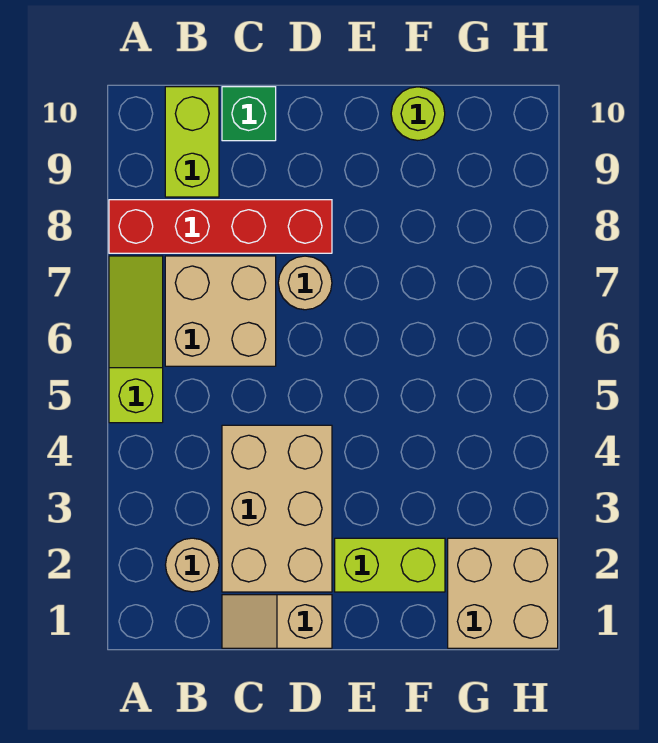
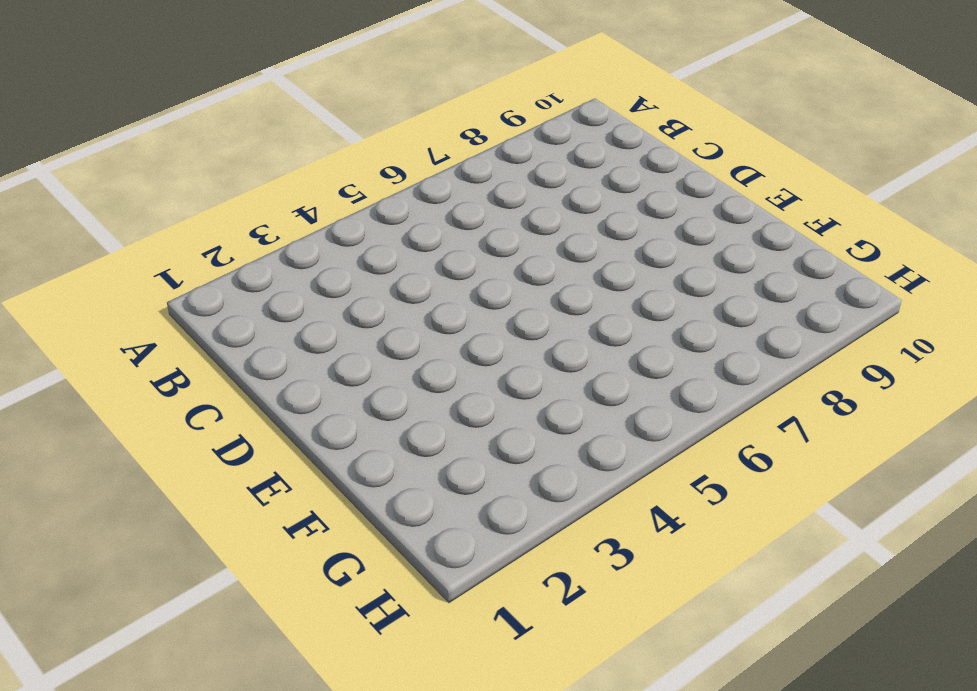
none -> lime slope A5:A7 level 1 top 5
none -> red brick A8:D8 level 1
none -> tan round brick B2 level 1

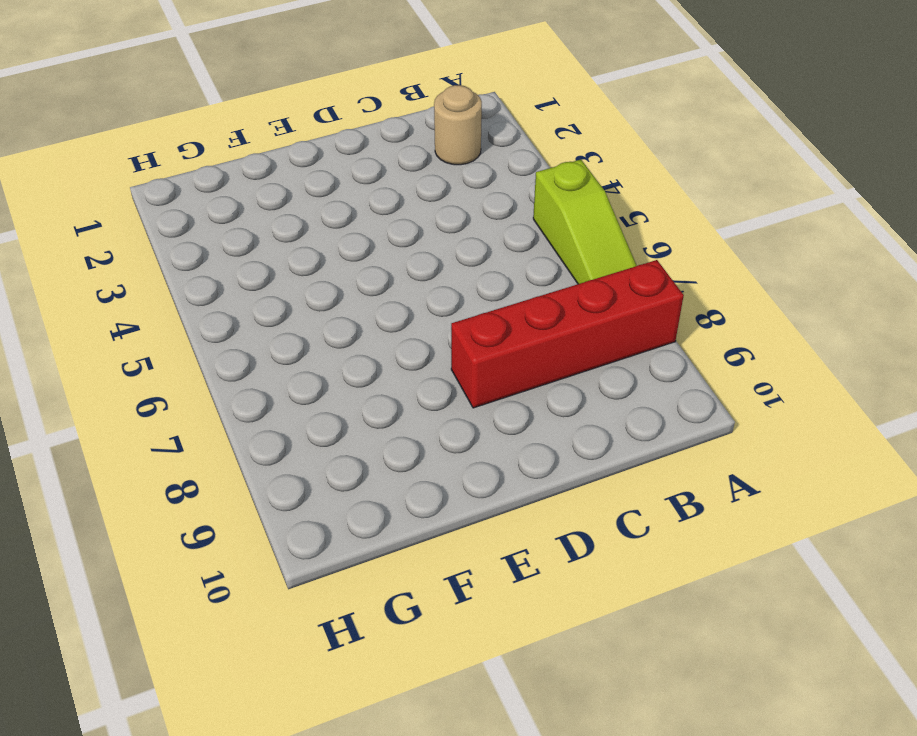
none -> tan brick B6:C7 level 1
none -> lime brick B9:B10 level 1
none -> tan slope C1:D1 level 1 top D

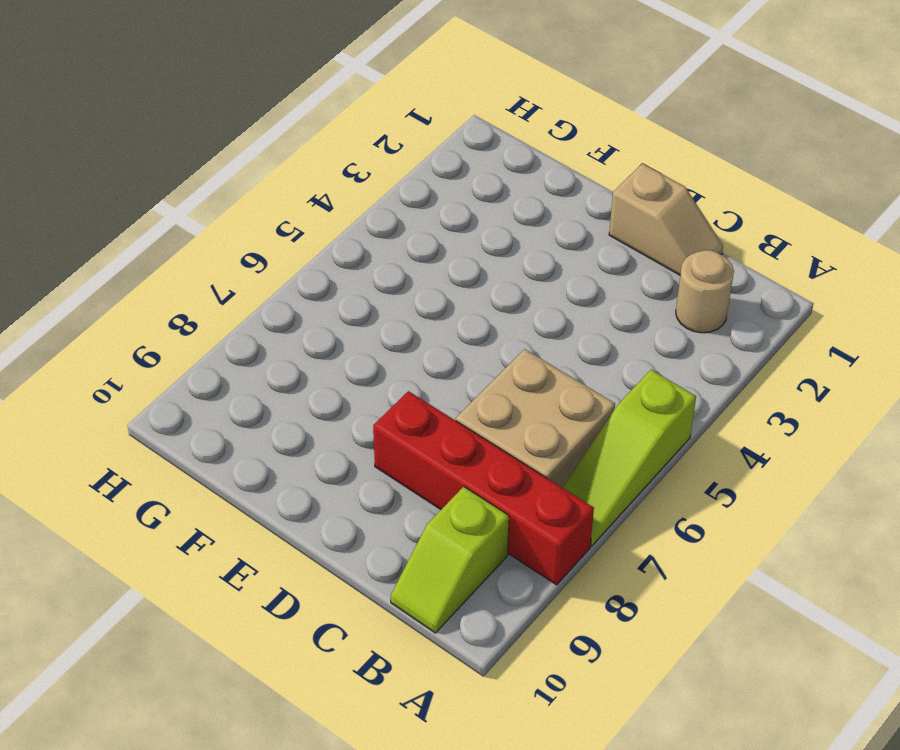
lime slope B9:B10 level 1 top 9 -> lime brick B9:B10 level 1
none -> tan brick C2:D4 level 1
none -> green brick C10 level 1
none -> tan round brick D7 level 1

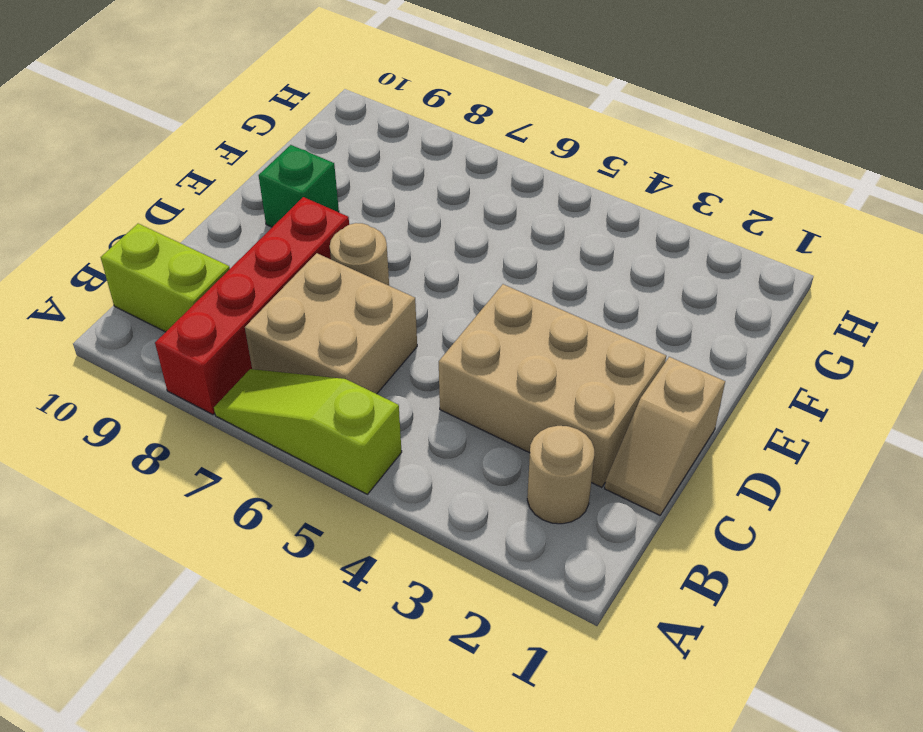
green brick E9 level 1 -> green brick C10 level 1
none -> lime brick E2:F2 level 1
none -> lime round brick F10 level 1
none -> tan brick G1:H2 level 1

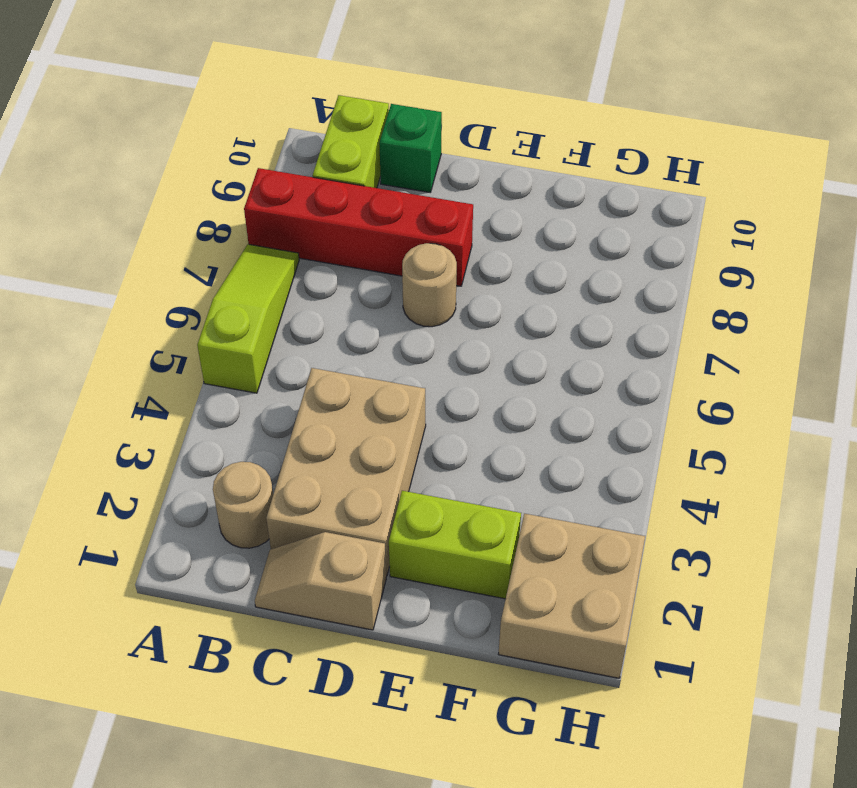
none -> tan brick B6:C7 level 1
none -> lime round brick F10 level 1

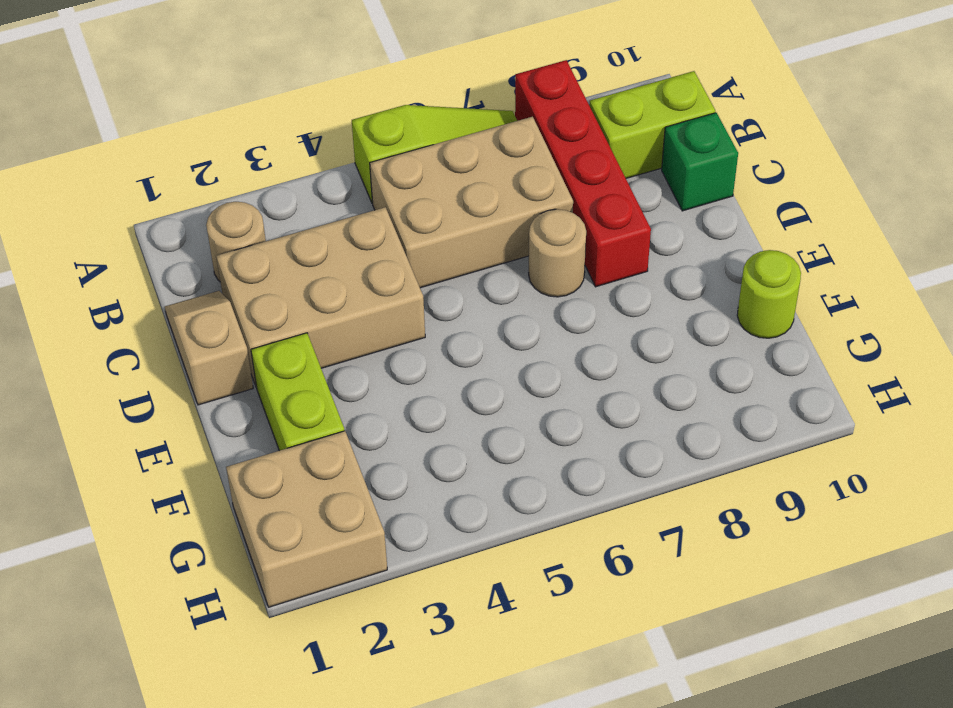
tan brick B5:C7 level 1 -> tan brick B6:C7 level 1

